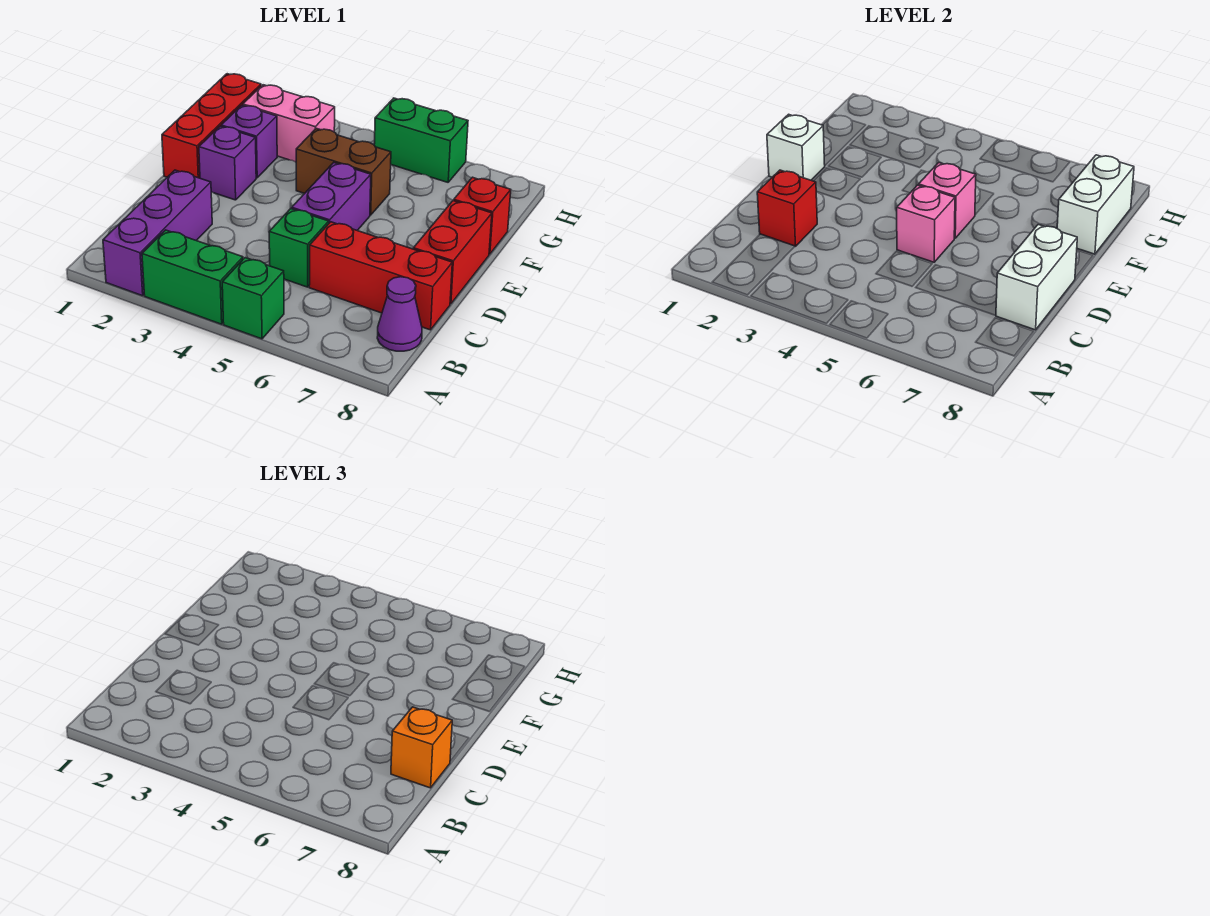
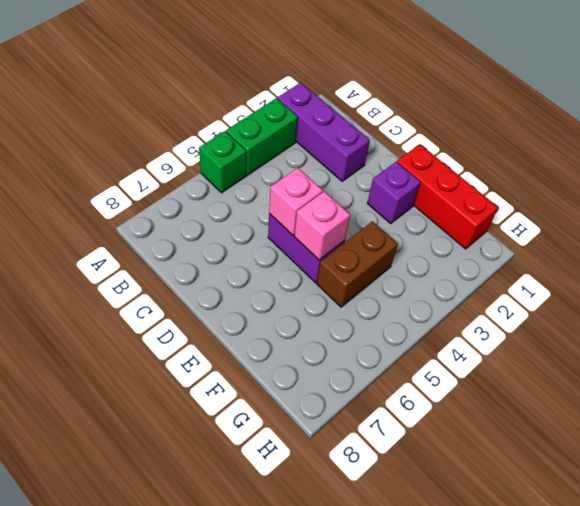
none -> purple cone B8 level 1
none -> green brick C5 level 1
none -> red brick C6:C8 level 1

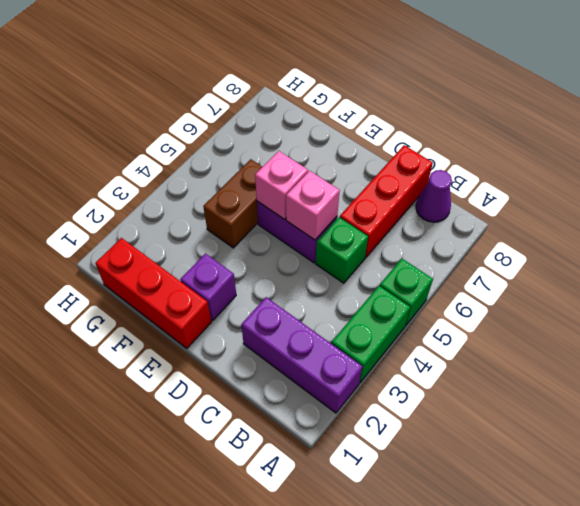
none -> red brick D8:E8 level 1
none -> purple brick F2 level 1
none -> red brick F8 level 1

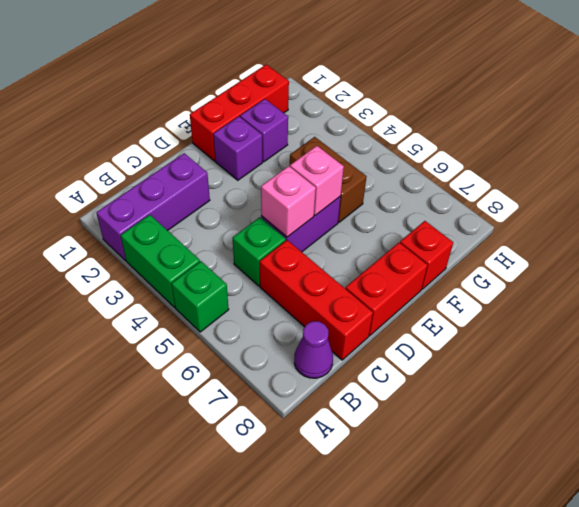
none -> pink brick G2:G3 level 1
none -> green brick H5:H6 level 1
none -> red brick C2 level 2

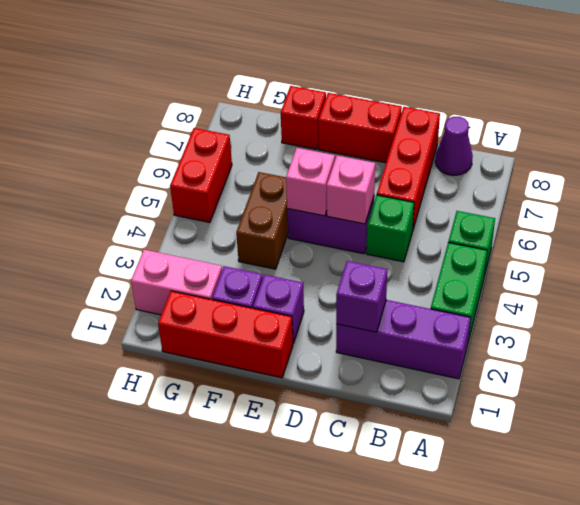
purple brick C2 level 2 -> red brick C2 level 2
pink brick G2:H2 level 1 -> pink brick G2:G3 level 1
red brick H5:H6 level 1 -> green brick H5:H6 level 1
none -> white brick C8:D8 level 2
none -> white brick E1 level 2
none -> white brick F8:G8 level 2

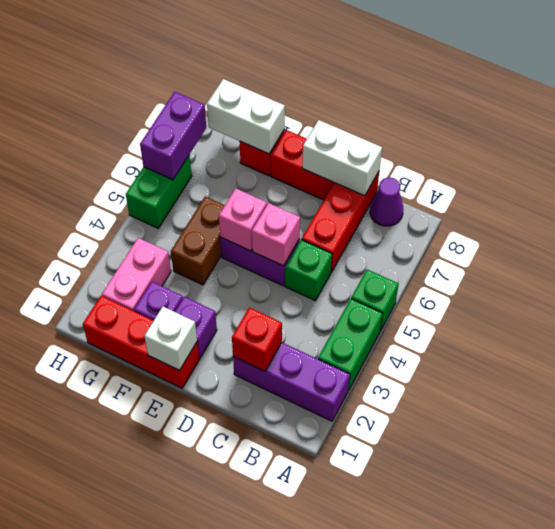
purple brick H6:H7 level 2 -> none
none -> orange brick C8 level 3

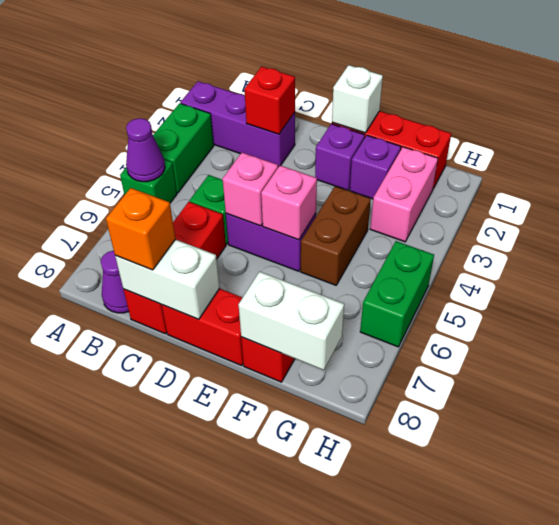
purple cone A5 level 2 -> none

